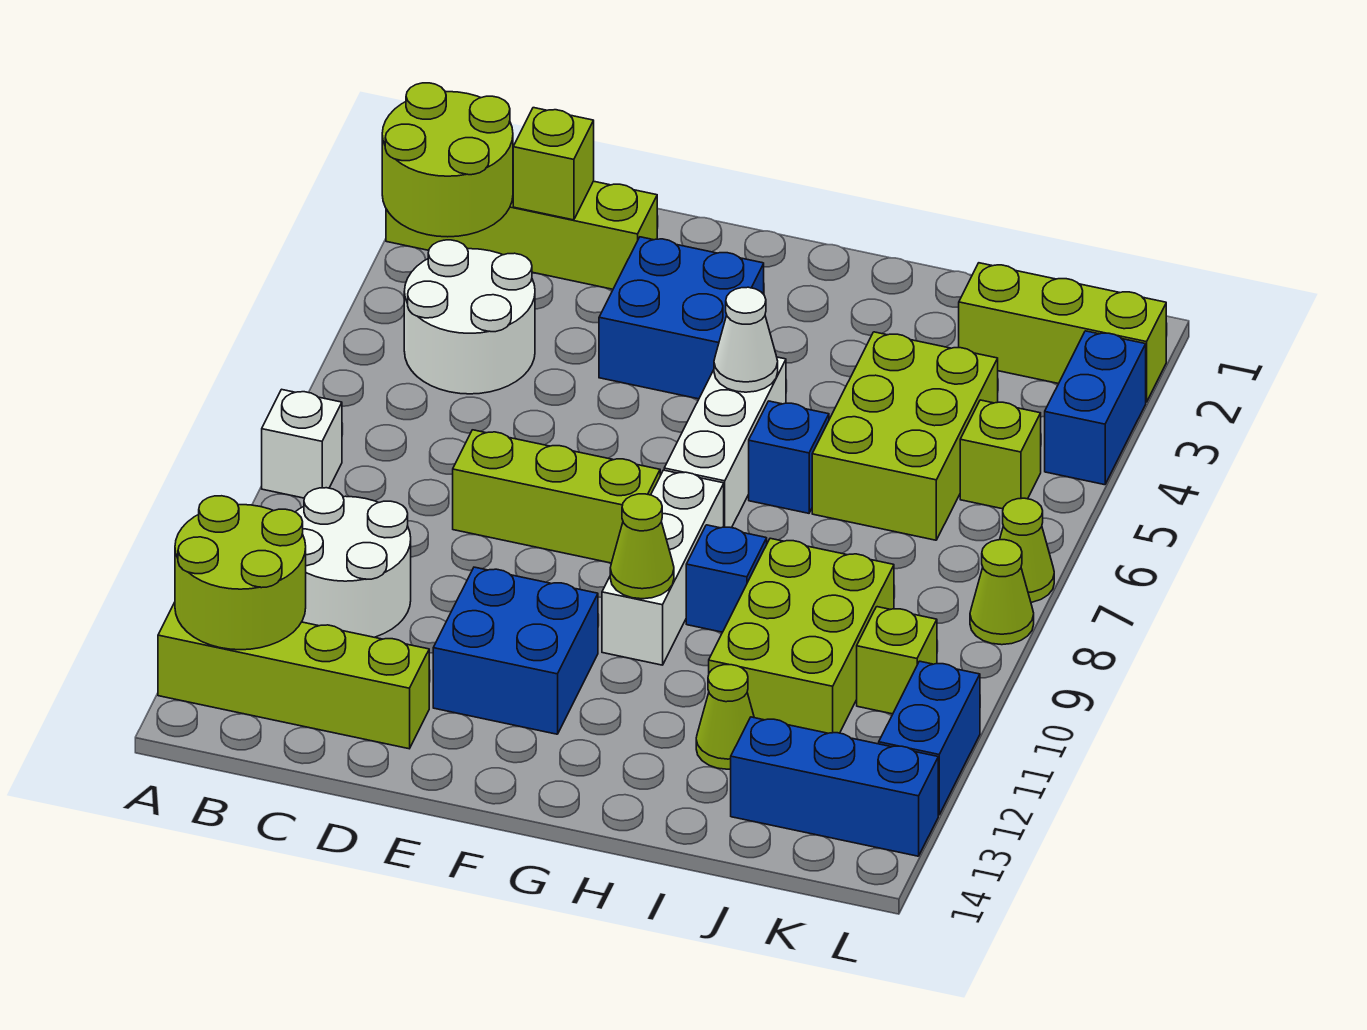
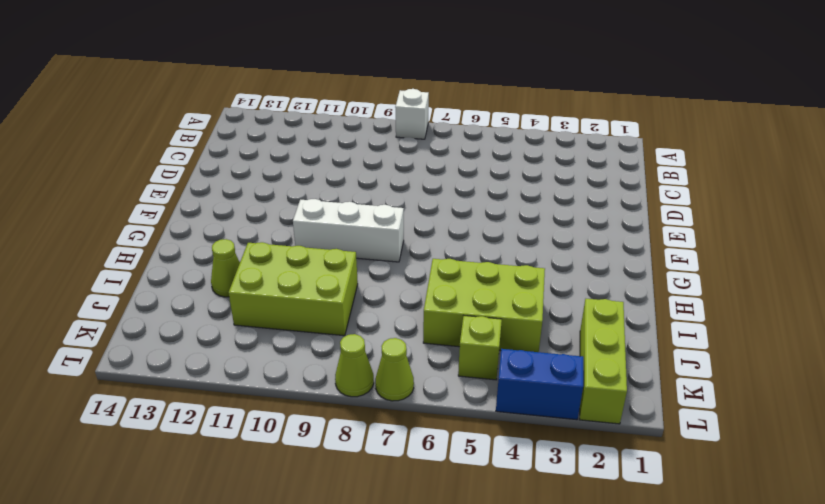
none -> lime brick A2:D2 level 1
none -> lime brick A13:D13 level 1
none -> white round brick B4:C5 level 1

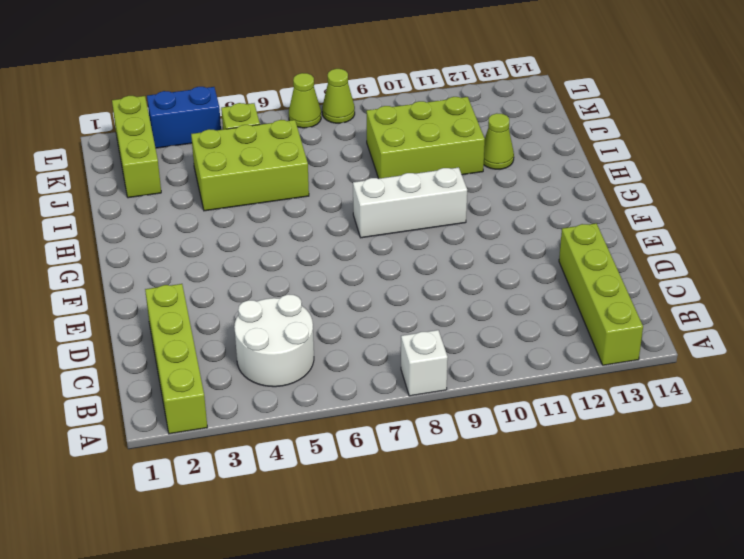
none -> white round brick B10:C11 level 1
none -> lime brick D8:F8 level 1
none -> blue brick E3:F4 level 1

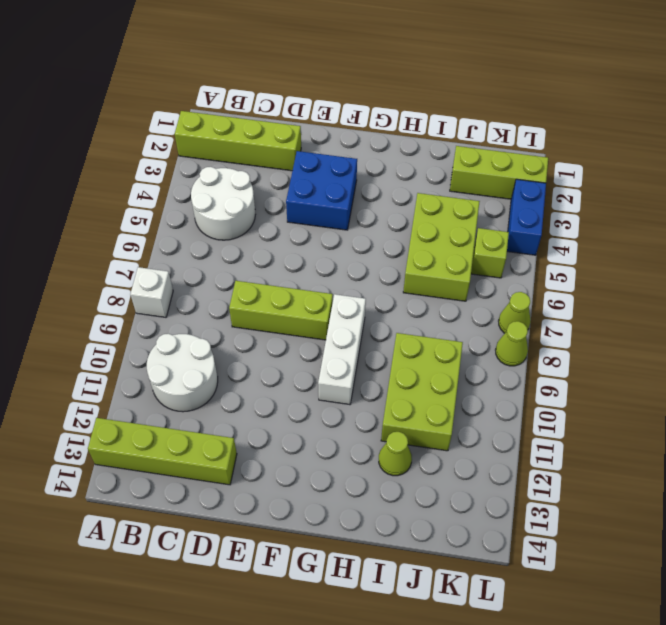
none -> blue brick E11:F12 level 1
none -> white brick G5:G7 level 1
none -> blue brick H6 level 1

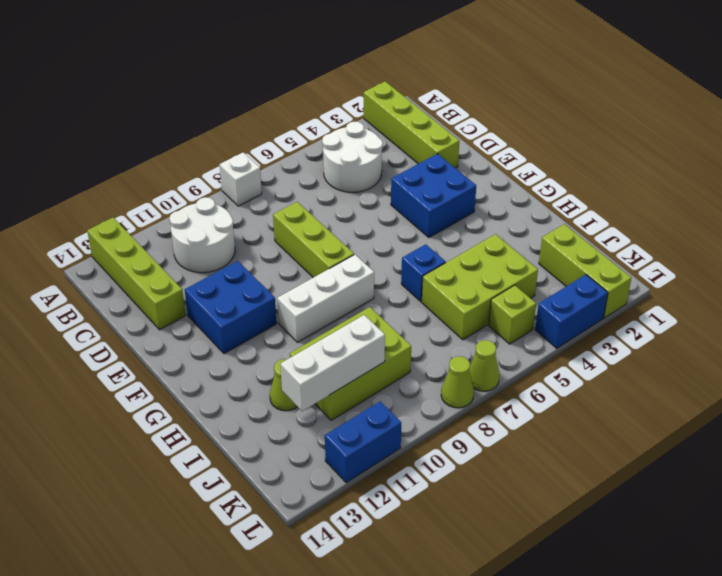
white brick J10:J12 level 2 -> white brick G5:G7 level 1
none -> blue brick H9 level 1
none -> blue brick J13:L13 level 1
none -> lime brick K10 level 1

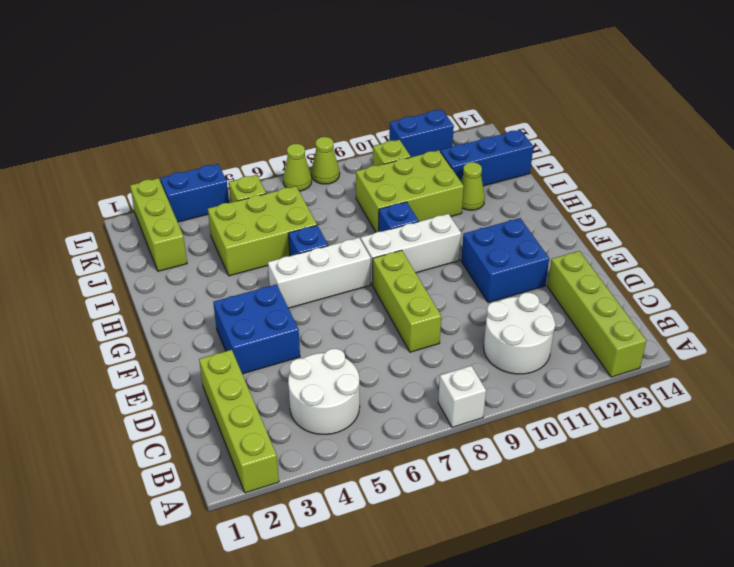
blue brick J12:J14 level 1 -> blue brick J13:L13 level 1
none -> lime round brick A2:B3 level 2
none -> lime round brick A12:B13 level 2
none -> lime brick C2 level 2

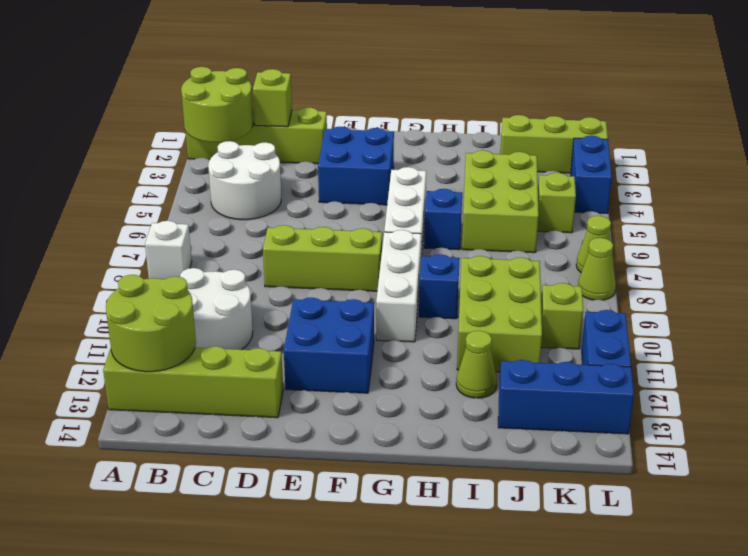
none -> white cone G5 level 2
none -> lime cone G10 level 2

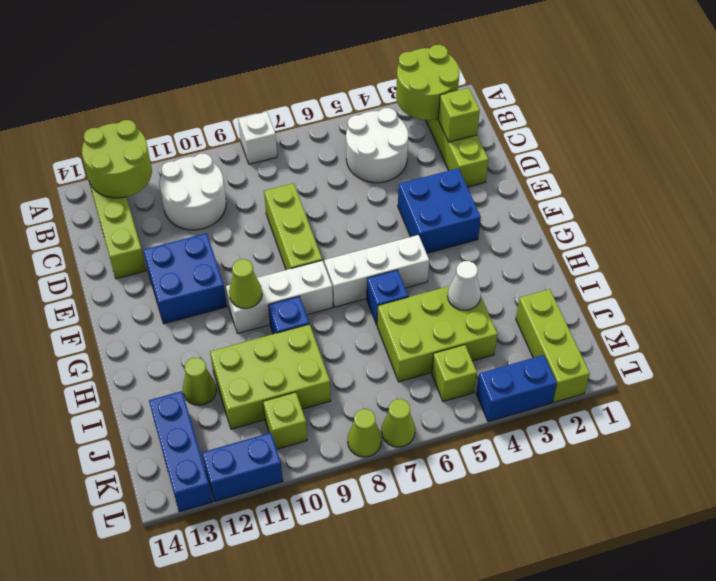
white cone I4 level 2 -> white cone G5 level 2

